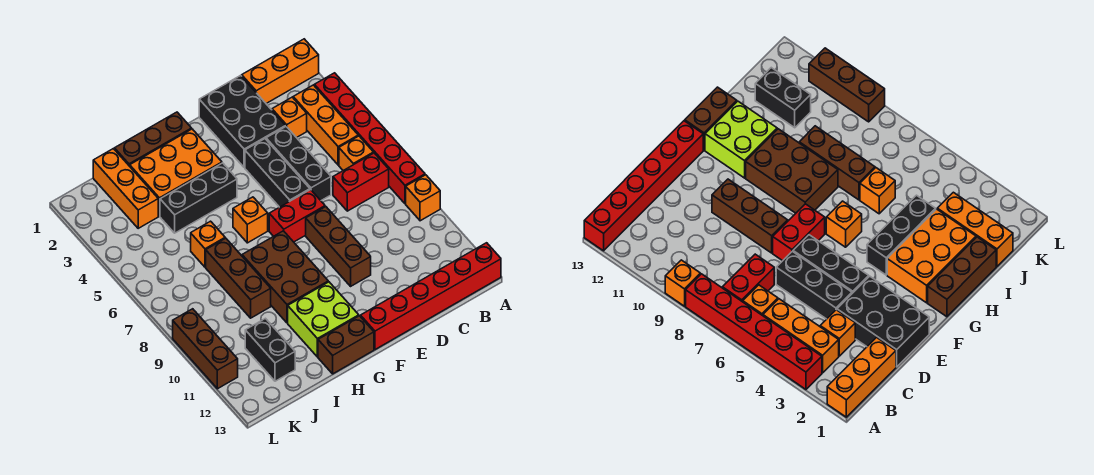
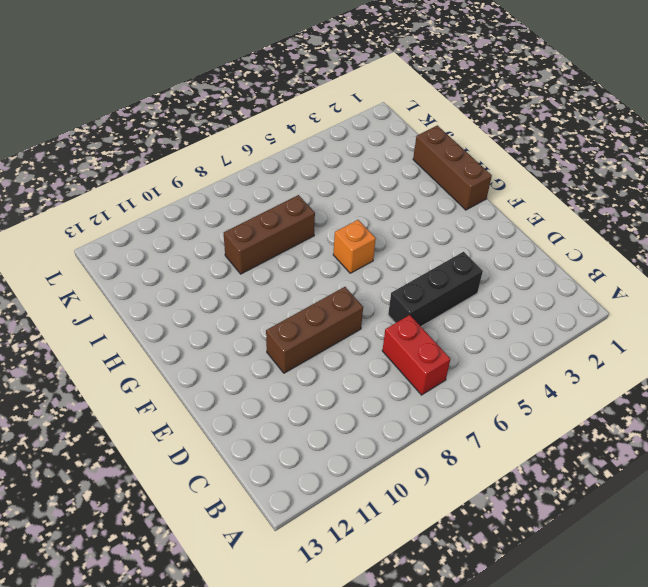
none -> orange brick A1:C1 level 1
none -> red brick A3:A8 level 1
none -> orange brick A9 level 1

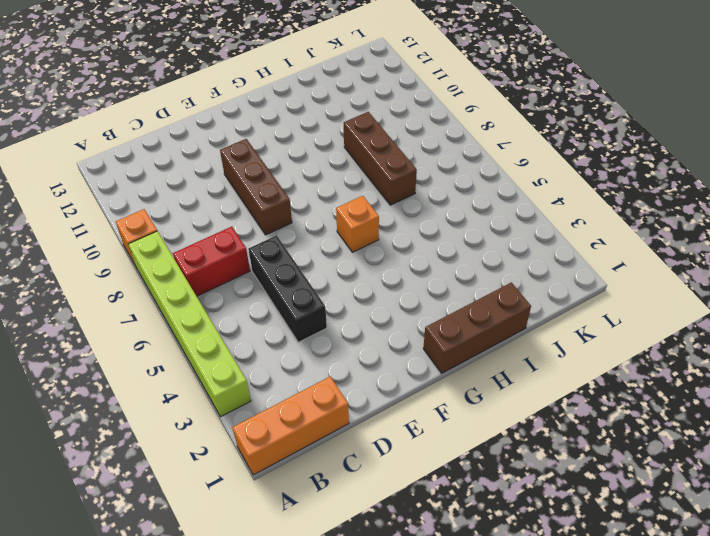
lime brick A3:A8 level 1 -> red brick A3:A8 level 1
none -> red brick A13:F13 level 1
none -> orange brick B3:B5 level 1
none -> orange brick B6 level 1

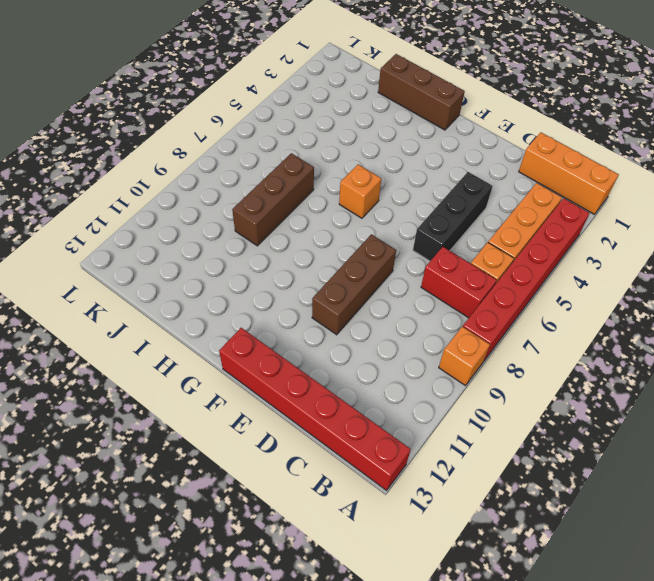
none -> orange brick C3 level 1
none -> black brick D1:E3 level 1
none -> black brick E4:E6 level 1

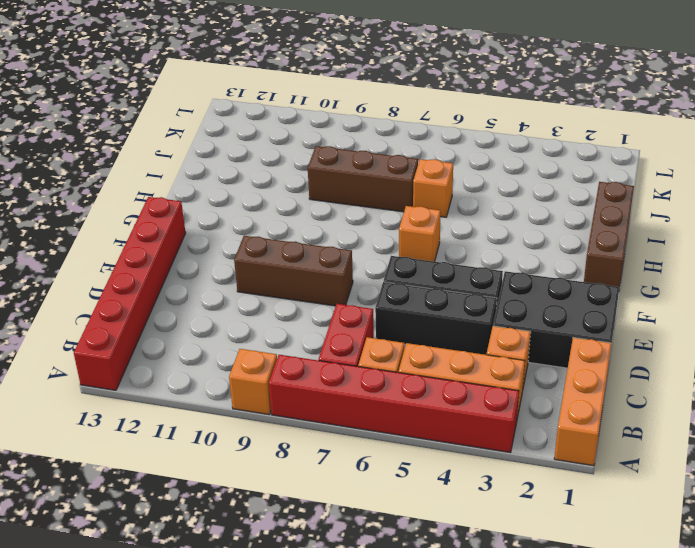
none -> red brick E7:F7 level 1
none -> orange brick G2:I3 level 1
none -> black brick G4:I4 level 1

